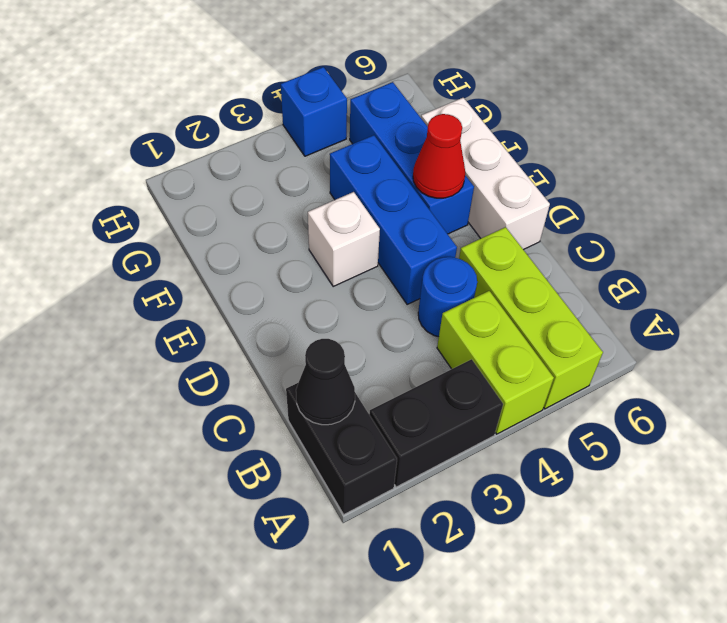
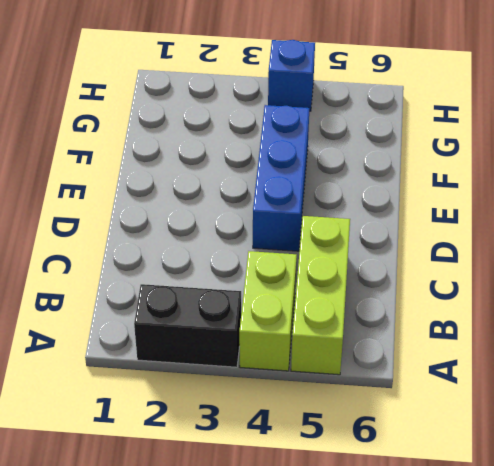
none -> black brick A1:B1 level 1
none -> blue round brick C4 level 1
none -> white brick D6:F6 level 1

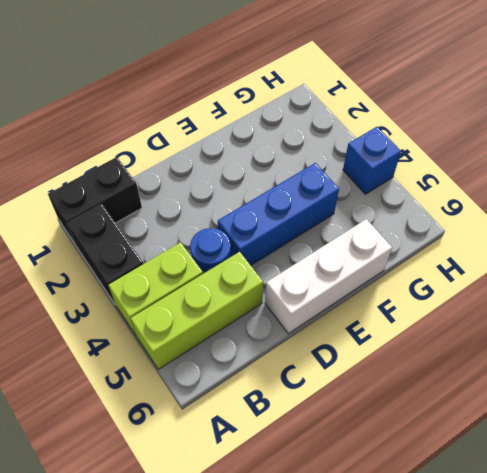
none -> white brick E3 level 1
none -> blue brick E5:G5 level 1
none -> black cone B1 level 2

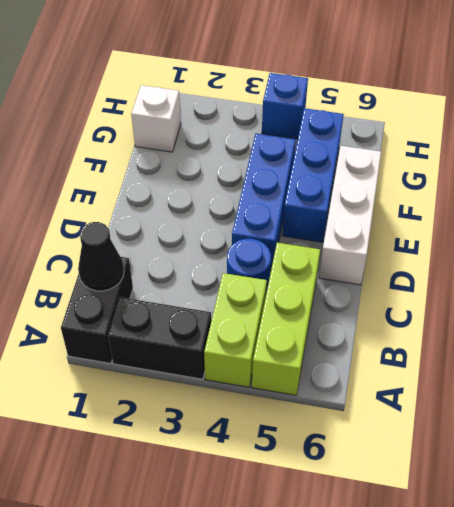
white brick G1 level 1 -> white brick E3 level 1
none -> red cone E5 level 2

